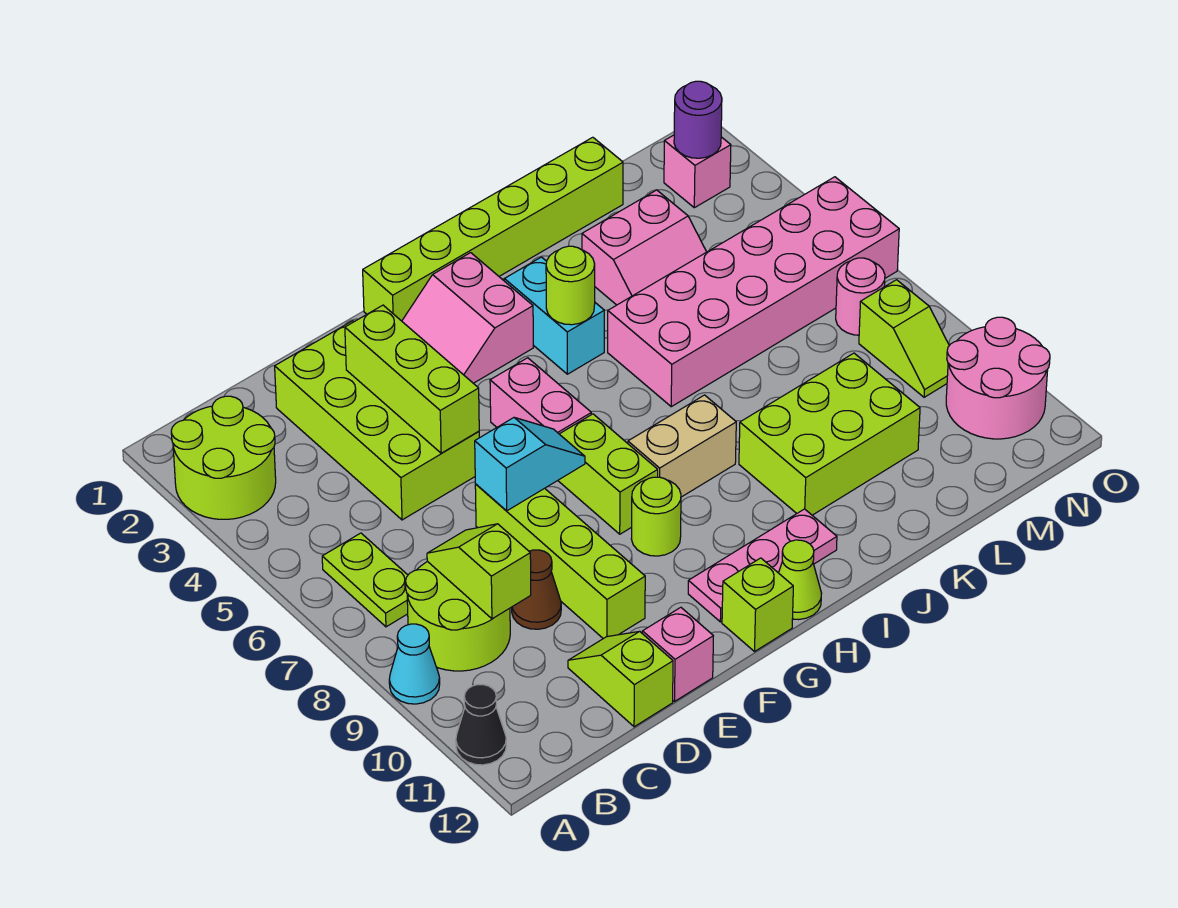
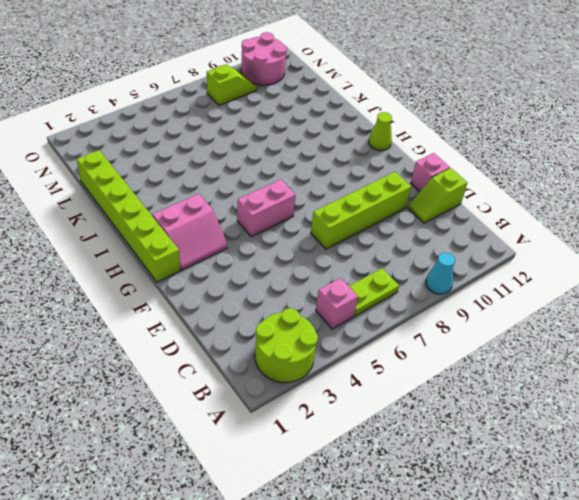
pink brick B5 level 1 -> pink brick N2 level 1
none -> black cone A11 level 1
none -> lime round brick B8:C9 level 1
none -> lime brick D2:E5 level 1
none -> brown cone D9 level 1

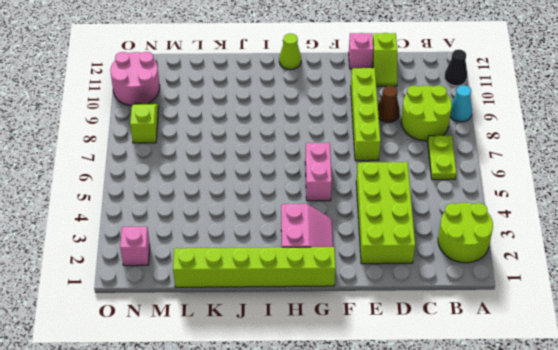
none -> lime brick G7:G8 level 1
none -> lime round brick G9 level 1
none -> pink plate G11:I11 level 1
none -> lime brick G12 level 1

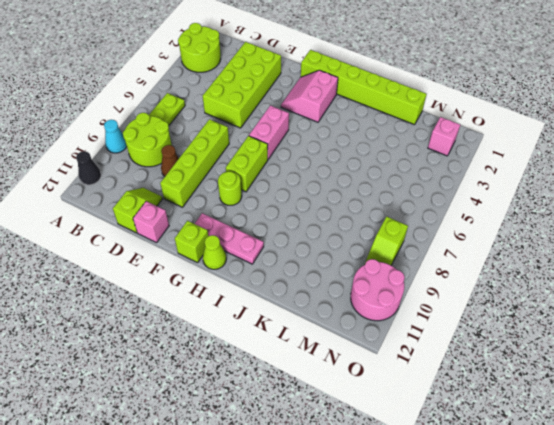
none -> tan brick H8:I8 level 1
none -> cyan brick I3:I4 level 1
none -> pink brick J5:O6 level 1
none -> lime brick J9:L10 level 1

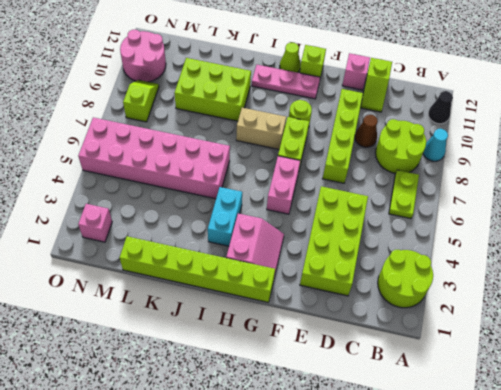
none -> pink slope K3:L4 level 1 top 3
none -> pink round brick N7 level 1
none -> lime slope C8:C9 level 2 top 9
none -> lime brick E3:E5 level 2

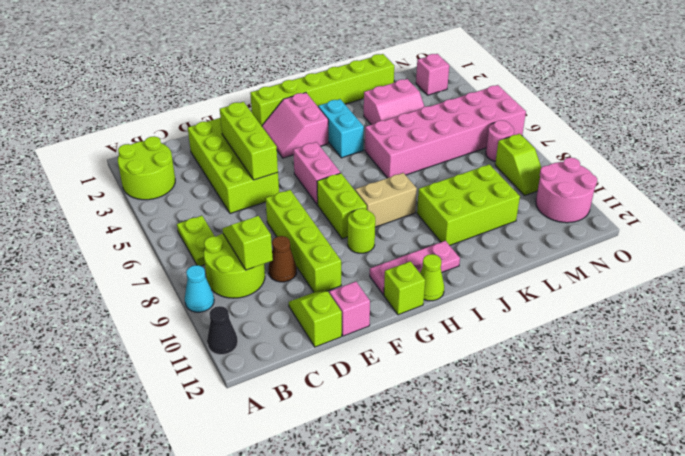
none -> cyan slope E7:F7 level 2 top E
none -> lime round brick I4 level 2
none -> purple round brick N2 level 2

